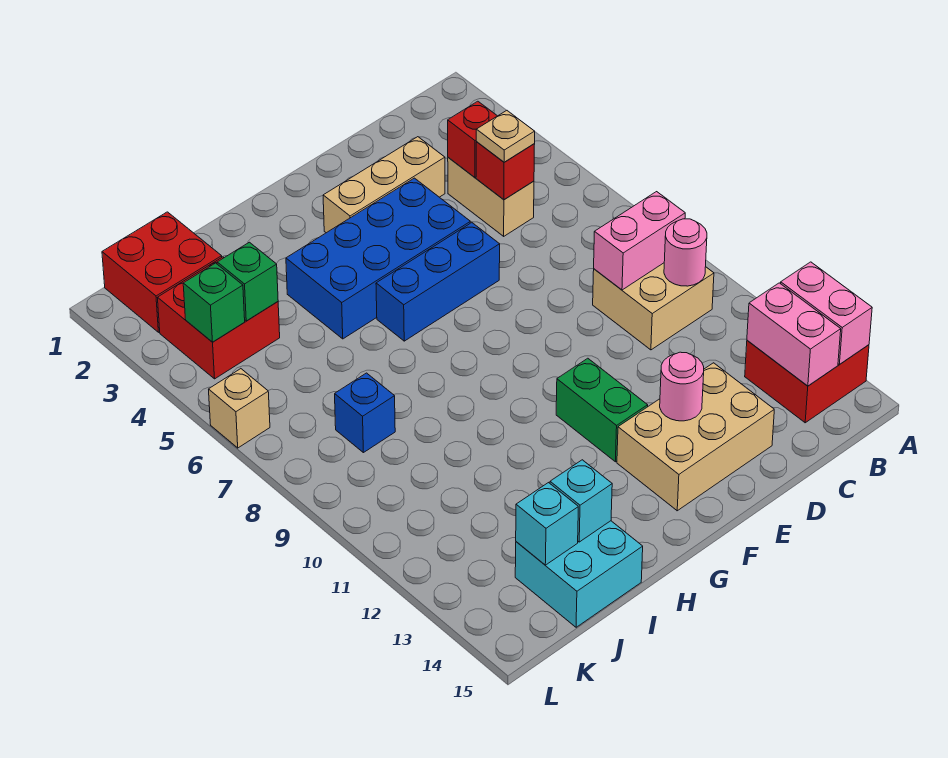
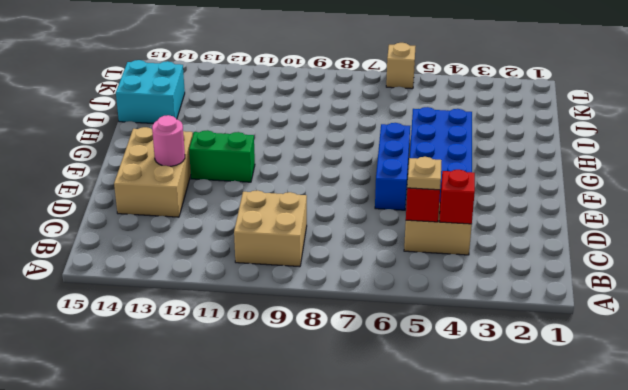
none -> red brick A13:B14 level 1
none -> tan brick D3:F3 level 1
none -> red brick J1:K2 level 1

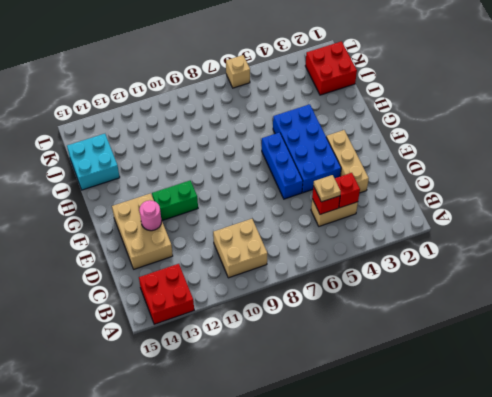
none -> red brick J3:K4 level 1
none -> blue brick J8 level 1
none -> pink brick A13:A14 level 2

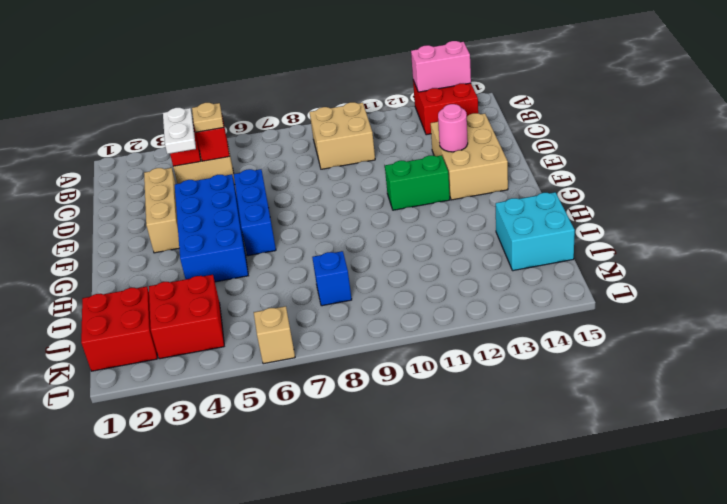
white plate C4:D4 level 3 -> none
none -> pink brick B9:C9 level 2
none -> pink round brick B10 level 2
none -> pink brick B13:B14 level 2

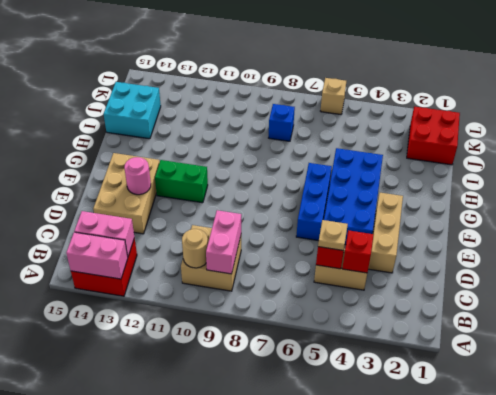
tan round brick B10 level 2 -> pink round brick B10 level 2
none -> red brick J3:K4 level 1
none -> cyan brick I14 level 2
none -> green brick J4 level 2

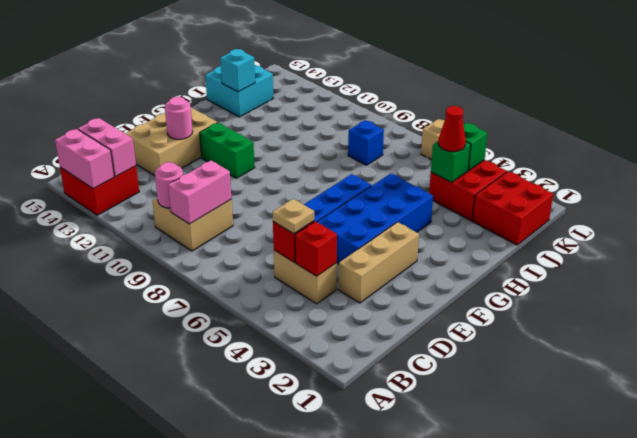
red cone J4 level 3 -> none
none -> cyan brick J14 level 2

